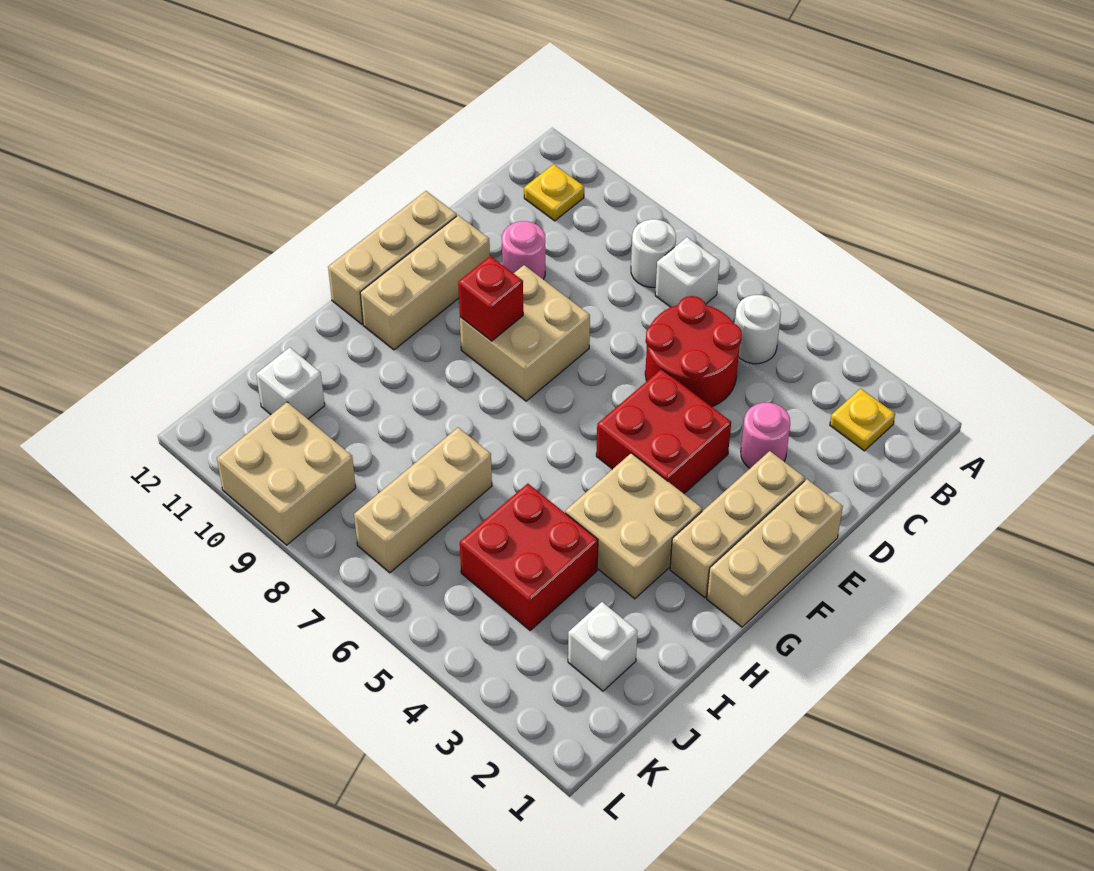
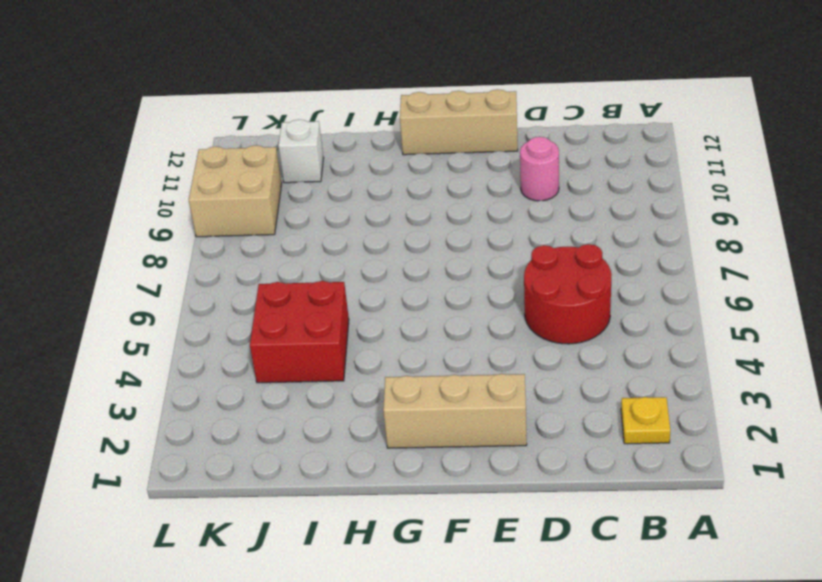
none -> white round brick B5 level 1
none -> white brick B7 level 1
none -> white round brick B8 level 1

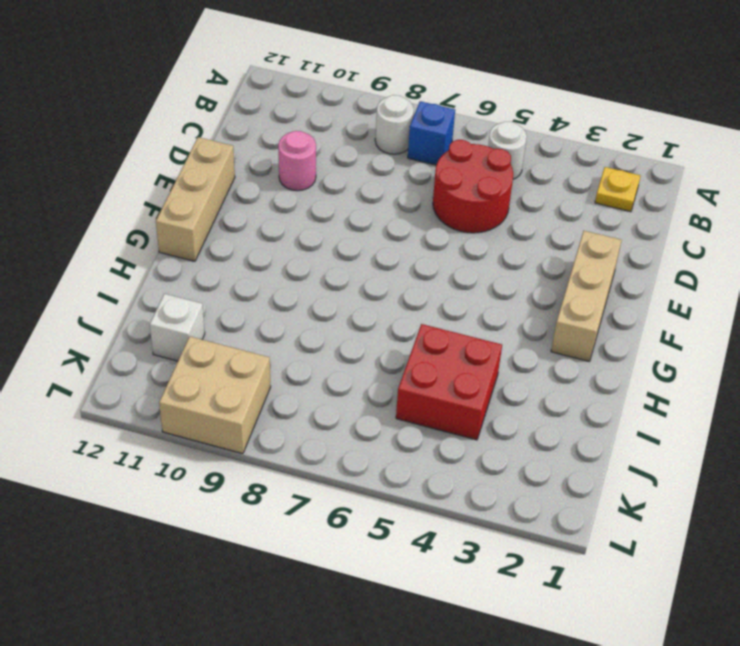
blue brick B7 level 1 -> white brick B7 level 1
none -> yellow plate B11 level 1
none -> pink round brick D3 level 1
none -> tan brick E1:G1 level 1

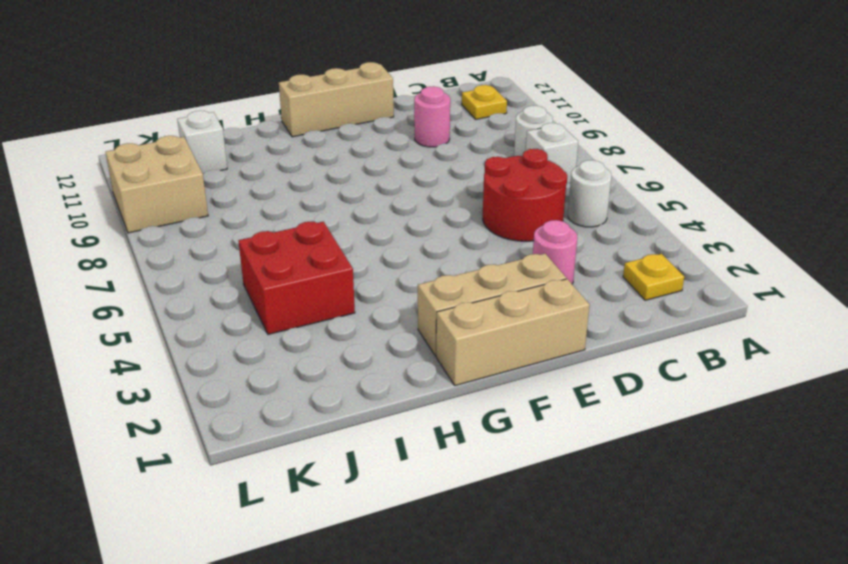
none -> red brick E4:F5 level 1
none -> tan brick E8:F9 level 1
none -> tan brick E11:G11 level 1

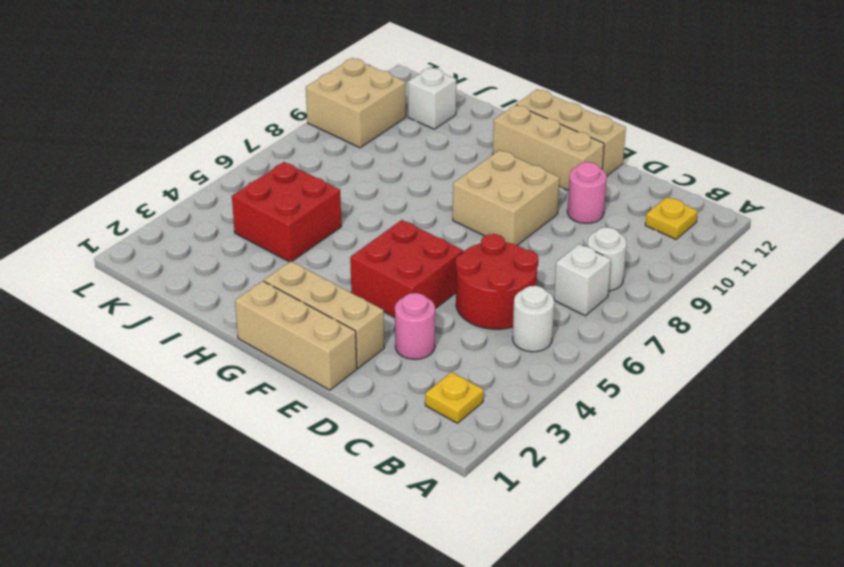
none -> tan brick G3:H4 level 1
none -> tan brick I7:K7 level 1
none -> white brick J2 level 1

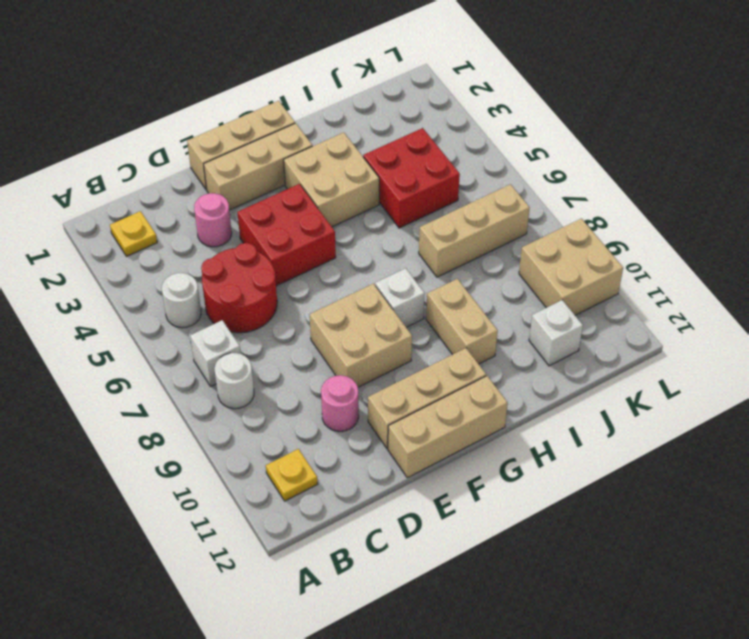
white brick G8 level 1 -> white brick J2 level 1
tan brick H9:H10 level 1 -> none
none -> red brick F9 level 2

